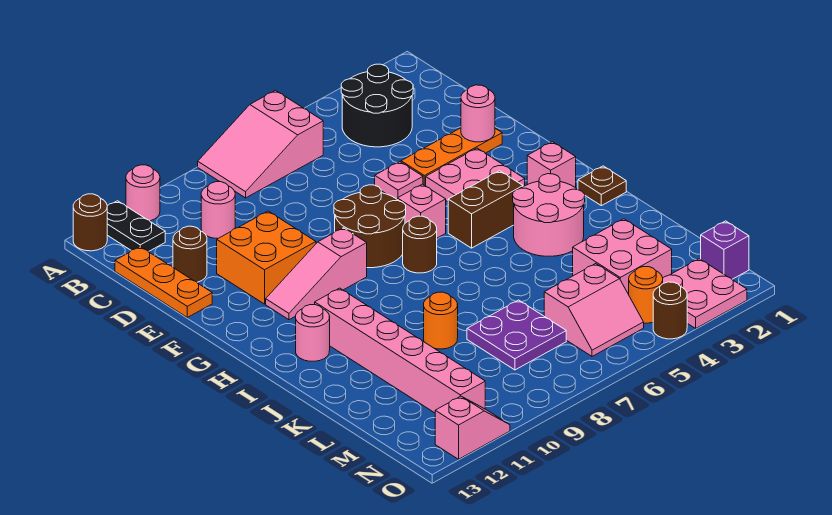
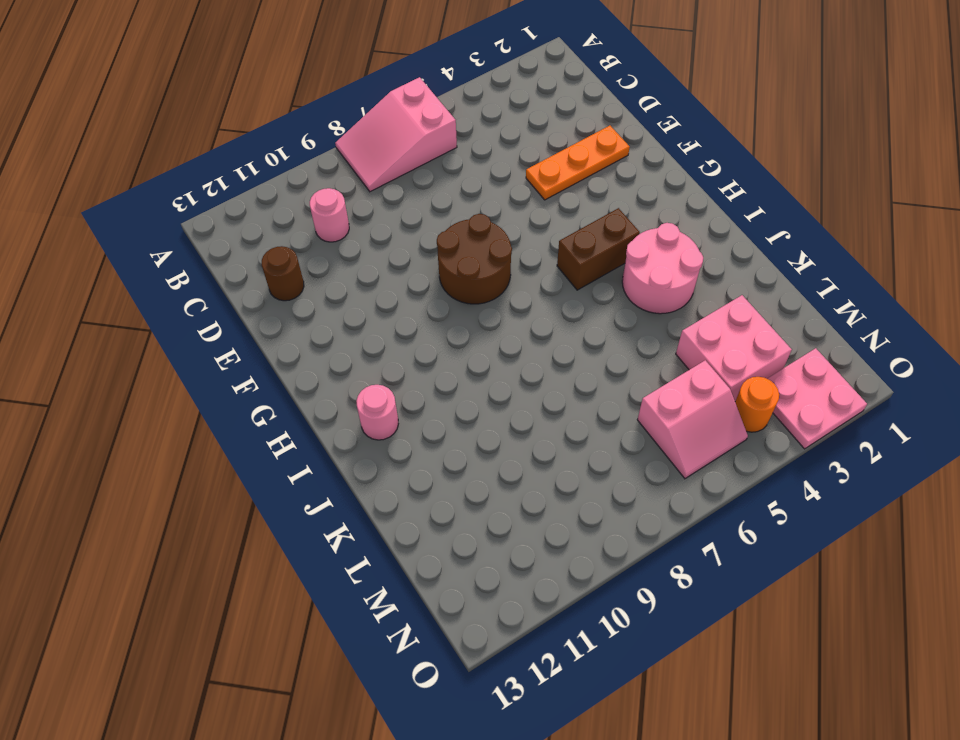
none -> pink round brick A11 level 1
none -> black plate A12:B12 level 1
none -> brown round brick A13 level 1
none -> black round brick B3:C4 level 1

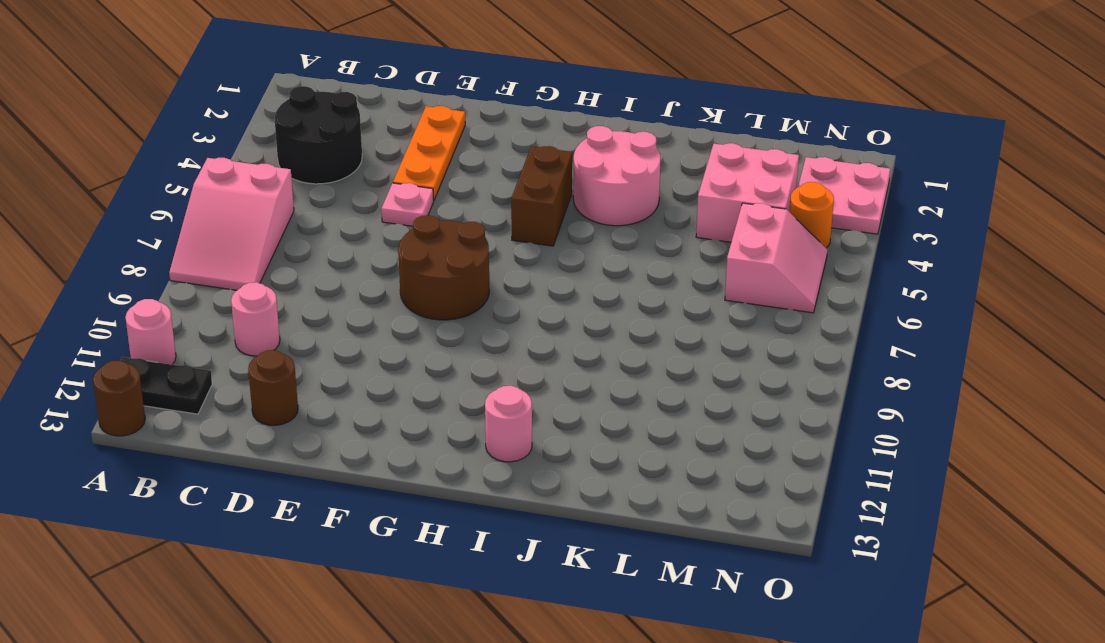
none -> orange plate C13:E13 level 1
none -> orange brick E10:F11 level 1
none -> pink plate F3:G4 level 1
none -> pink brick G6 level 1

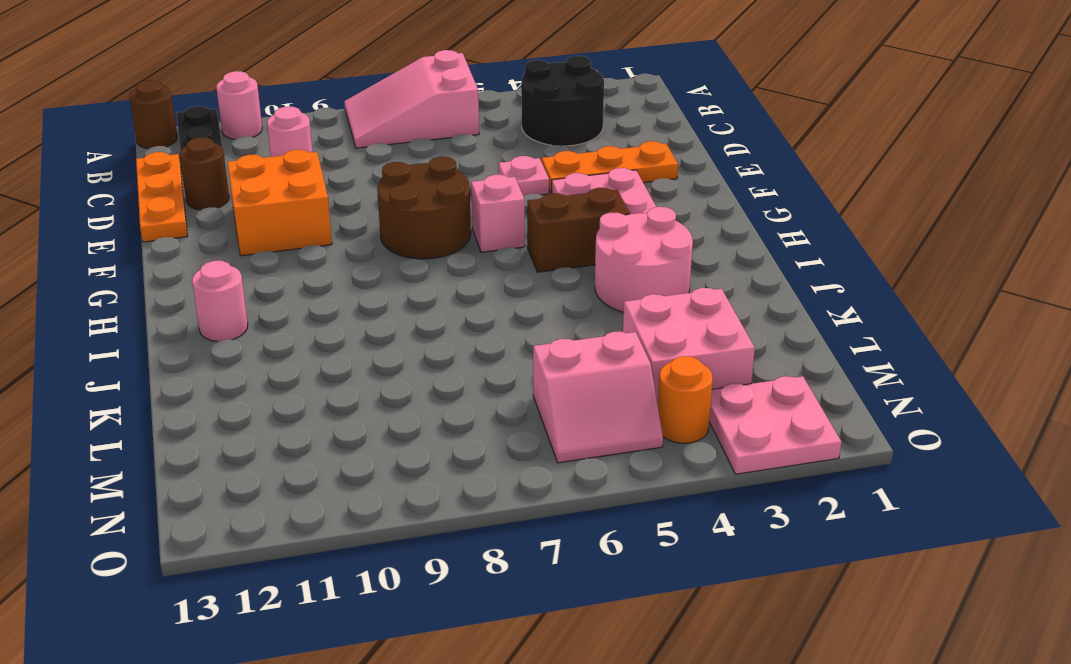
none -> pink slope G9:G11 level 1 top 9
none -> pink brick H2 level 1
none -> brown round brick H7 level 1
none -> brown plate I1 level 1

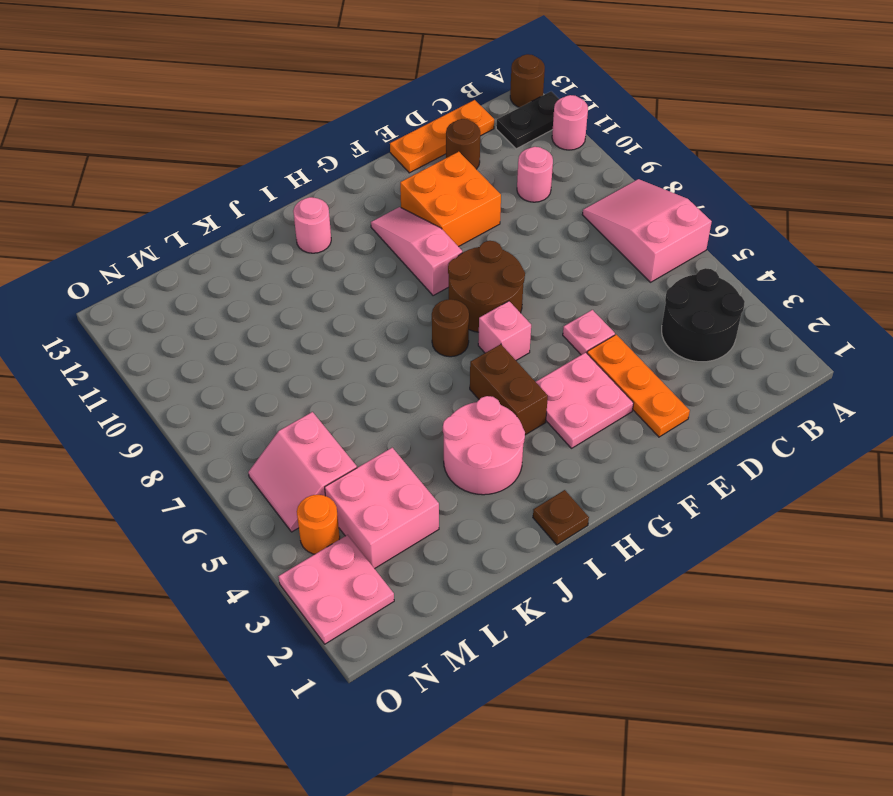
none -> pink brick H2 level 1
none -> pink brick I11:N11 level 1
none -> orange round brick K9 level 1
none -> purple plate L7:M8 level 1

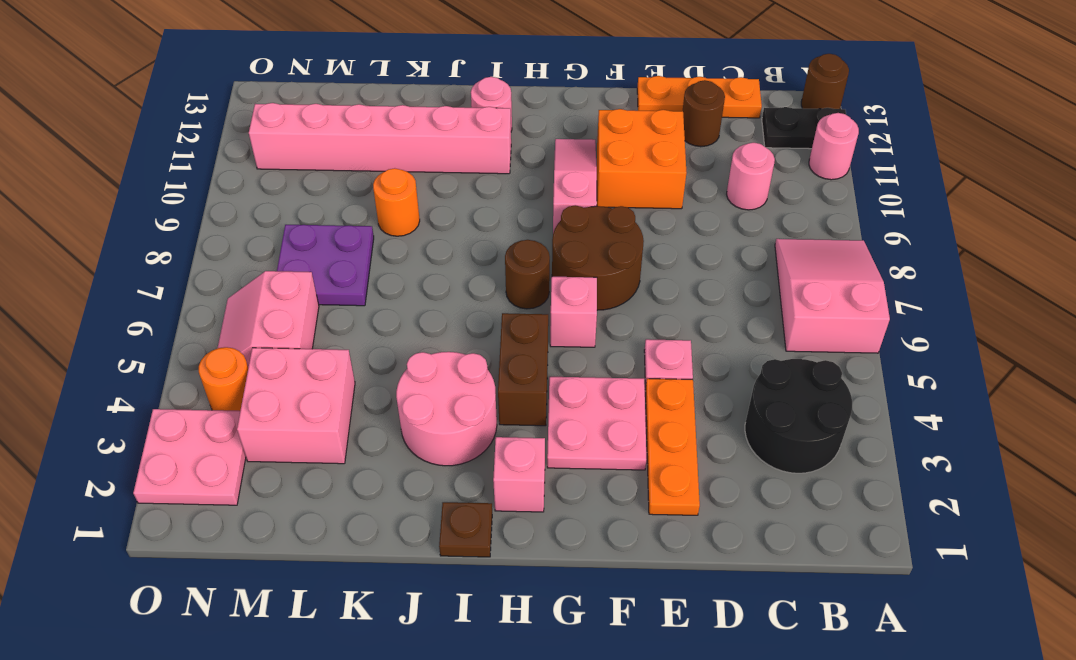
none -> purple brick N1 level 1
none -> brown round brick O4 level 1
none -> pink slope O11:O12 level 1 top 12
none -> pink round brick E2 level 2

